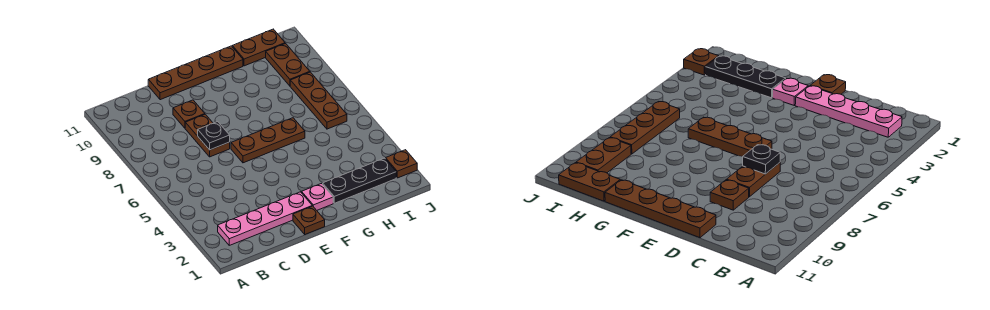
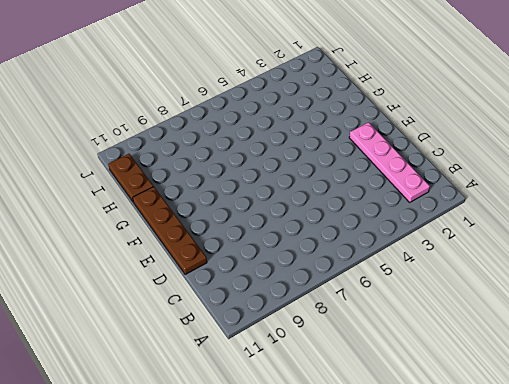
none -> brown plate D7:D8 level 1
none -> brown plate D9 level 1
none -> brown plate E1 level 1

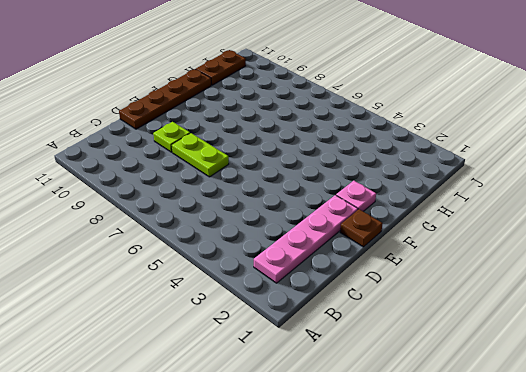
lime plate D7:D8 level 1 -> brown plate D7:D8 level 1
lime plate D9 level 1 -> brown plate D9 level 1
none -> brown plate E6:G6 level 1
none -> black plate G2:I2 level 1
none -> brown plate I6:I8 level 1

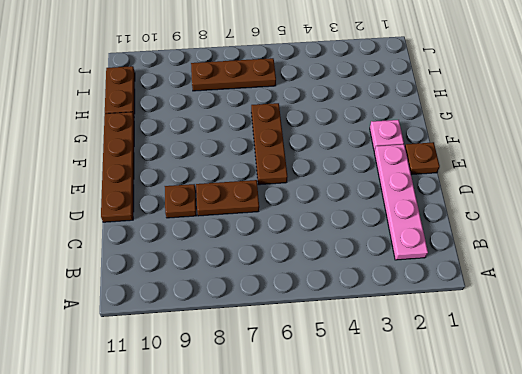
none -> black plate G2:I2 level 1
none -> brown plate I9:I10 level 1
none -> brown plate J2 level 1

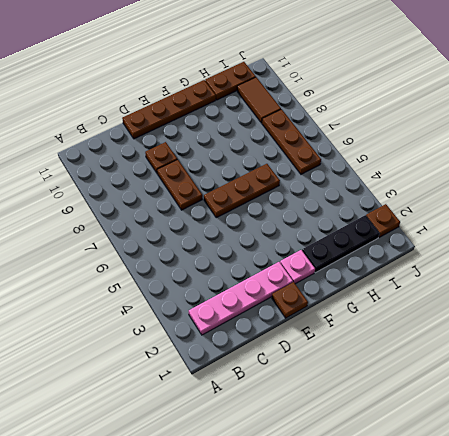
brown tile I9:I10 level 1 -> brown plate I9:I10 level 1
none -> black plate D7 level 2

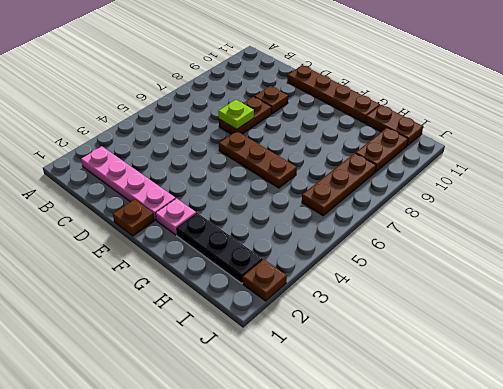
lime plate D7 level 2 -> black plate D7 level 2

